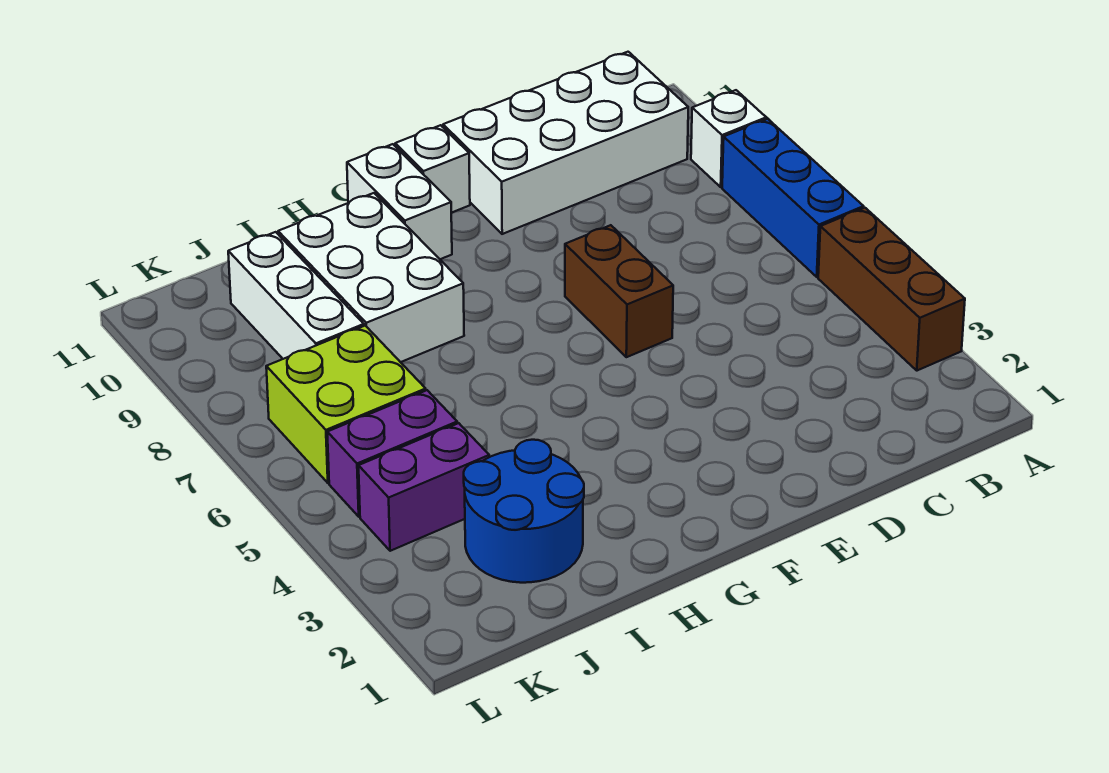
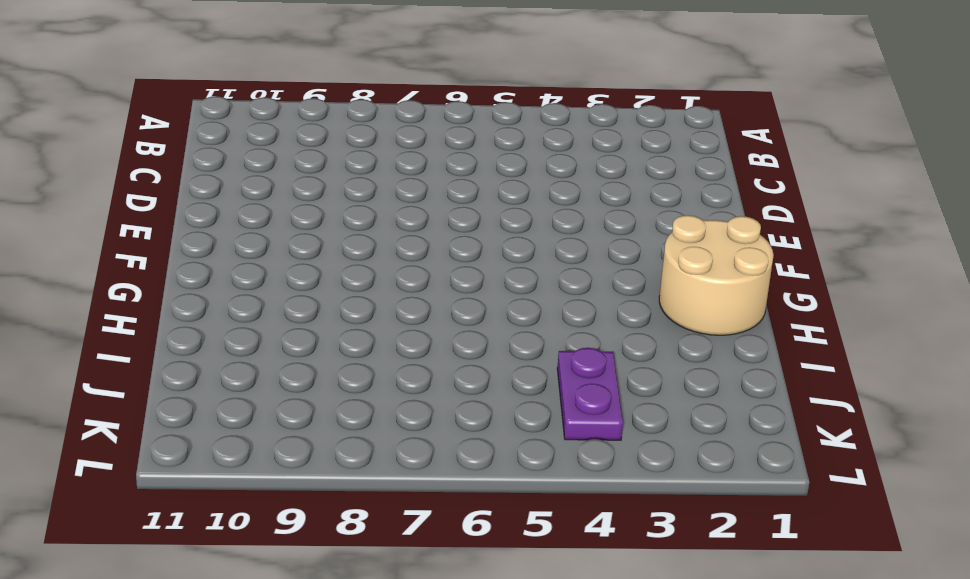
tan round brick G1:H2 level 1 -> none
purple plate J4:K4 level 1 -> purple brick J4:K4 level 1
none -> brown brick A3:A5 level 1
none -> blue brick A6:A8 level 1
none -> white brick A9 level 1

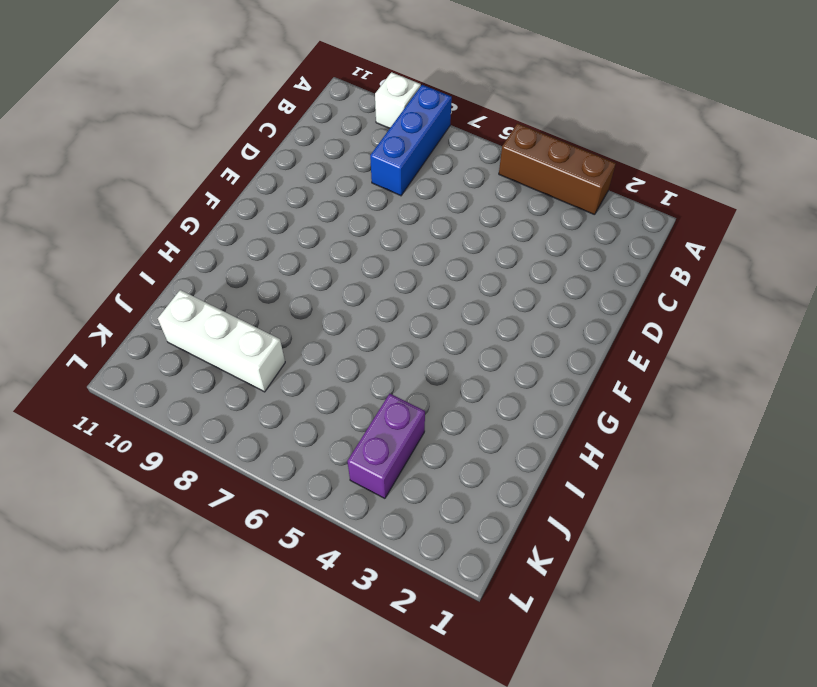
blue brick A8:C8 level 1 -> blue brick A6:A8 level 1
none -> white brick B10:E11 level 1
none -> brown brick E6:E7 level 1
none -> white brick F11 level 1

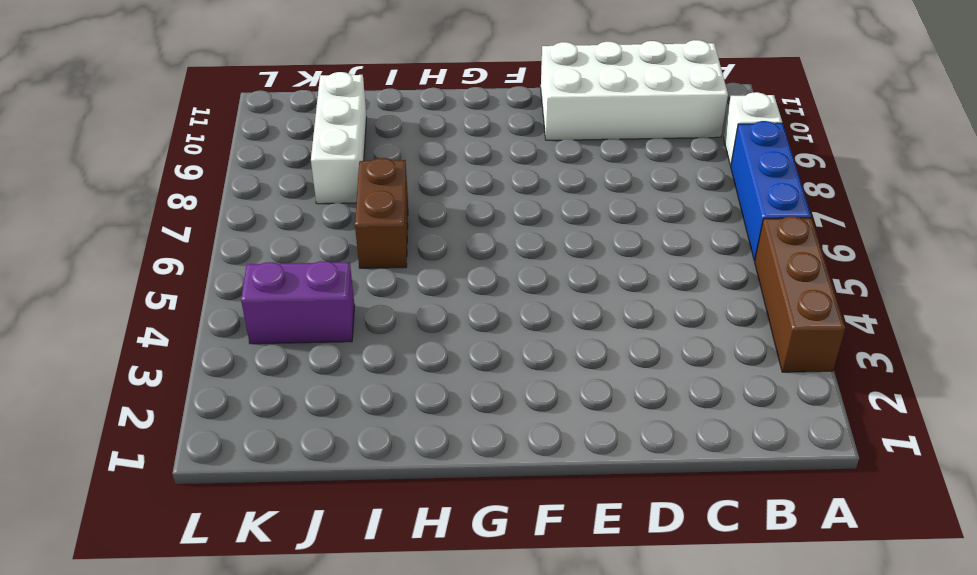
brown brick I6:I7 level 1 -> brown brick E6:E7 level 1
none -> white brick F11 level 1
none -> white brick G10:G11 level 1
none -> white brick H8:I10 level 1

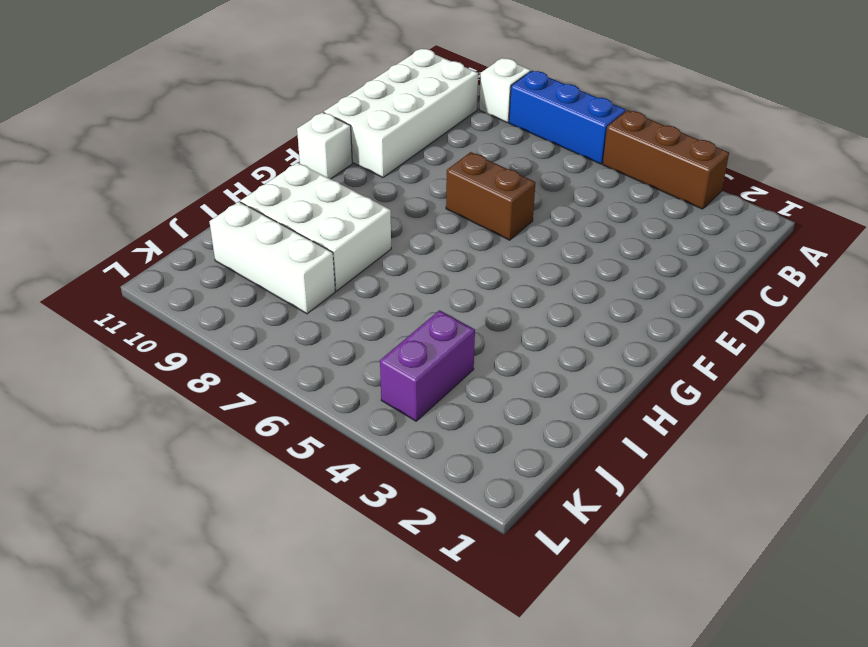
none -> white brick G10:G11 level 1
none -> blue round brick I2:J3 level 1
none -> purple brick J5:K5 level 1

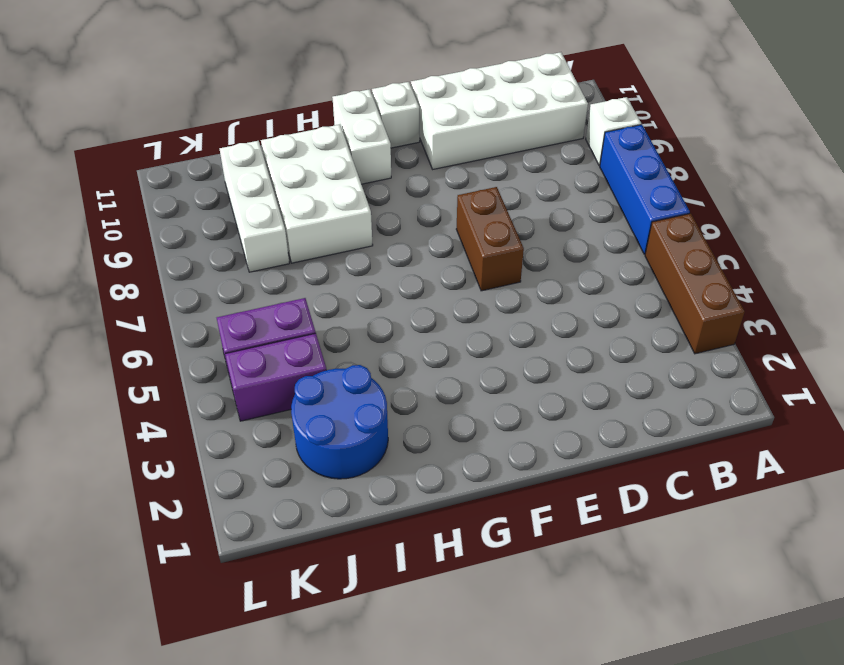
none -> lime brick J6:K7 level 1

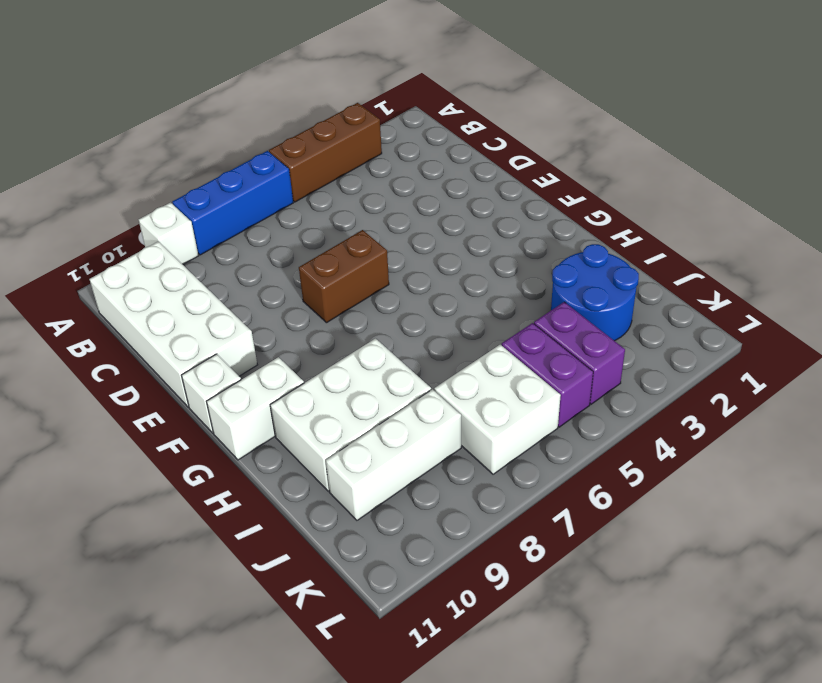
white brick J6:K7 level 1 -> lime brick J6:K7 level 1

